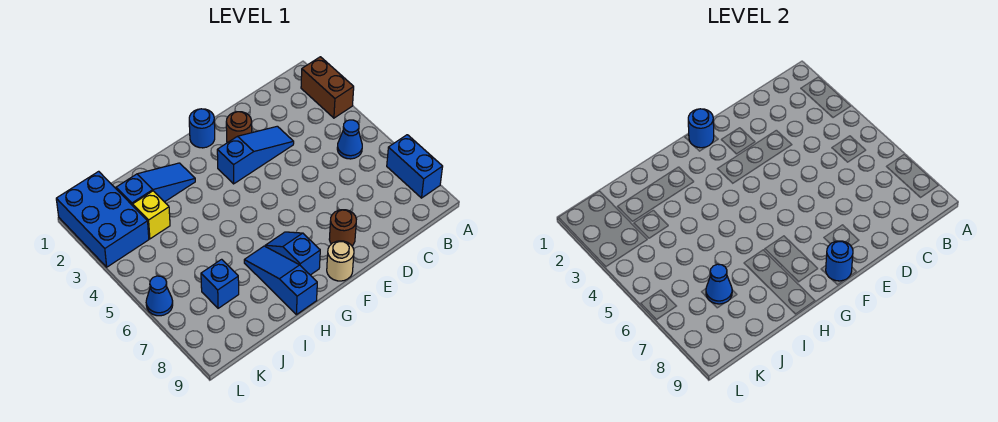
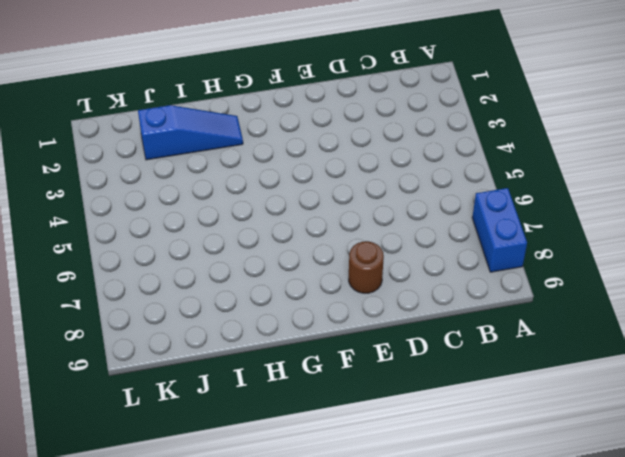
none -> brown brick A2:A3 level 1
none -> blue cone B5 level 1
none -> blue slope D3:F3 level 1 top F

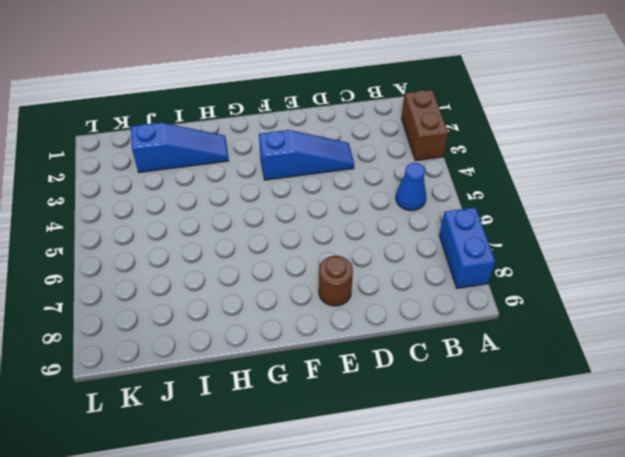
none -> brown round brick E2 level 1
none -> blue round brick F1 level 1
none -> tan round brick F9 level 1

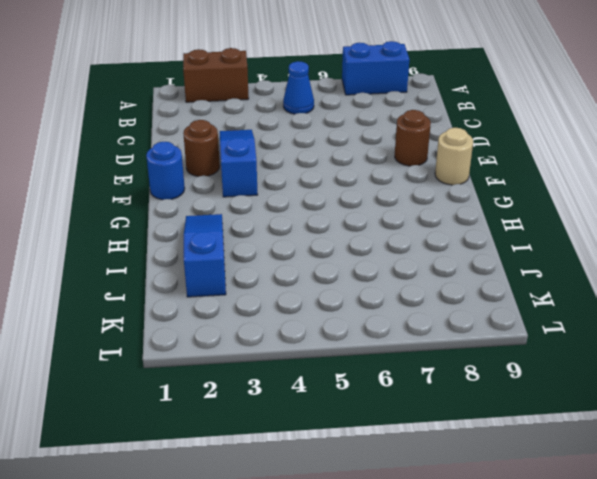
none -> blue slope G7:G8 level 1 top 8
none -> blue slope H7:H9 level 1 top 9
none -> yellow brick J3 level 1

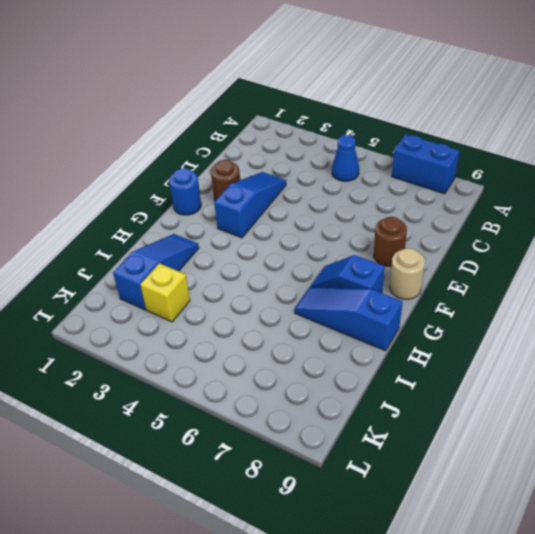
none -> brown brick A2:A3 level 1
none -> blue brick J7 level 1
none -> blue brick K1:L3 level 1

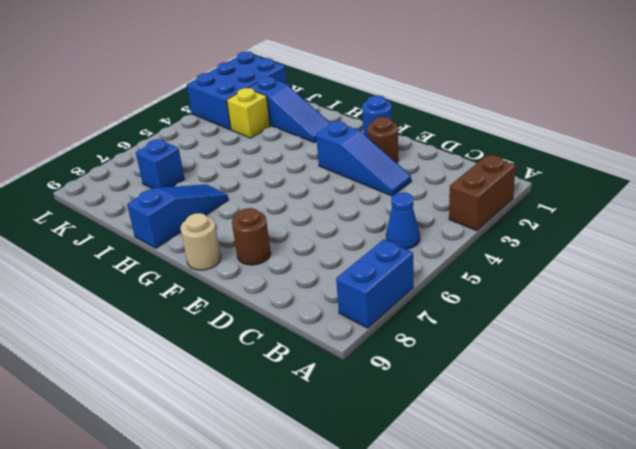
none -> blue slope G7:G8 level 1 top 8
none -> blue cone L6 level 1
none -> blue round brick F1 level 2

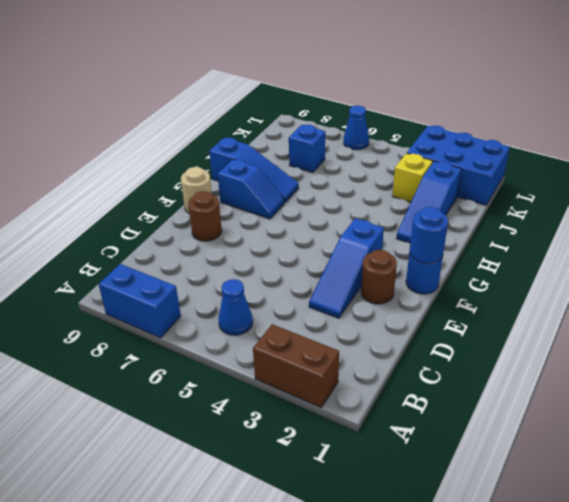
none -> blue round brick F9 level 2
none -> blue cone J7 level 2

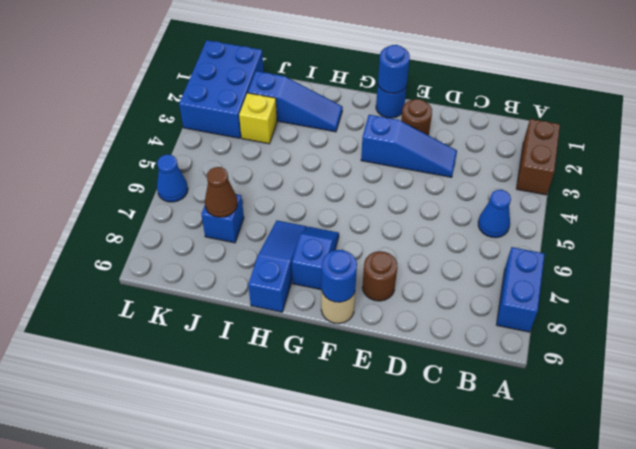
brown cone J7 level 2 -> blue cone J7 level 2

